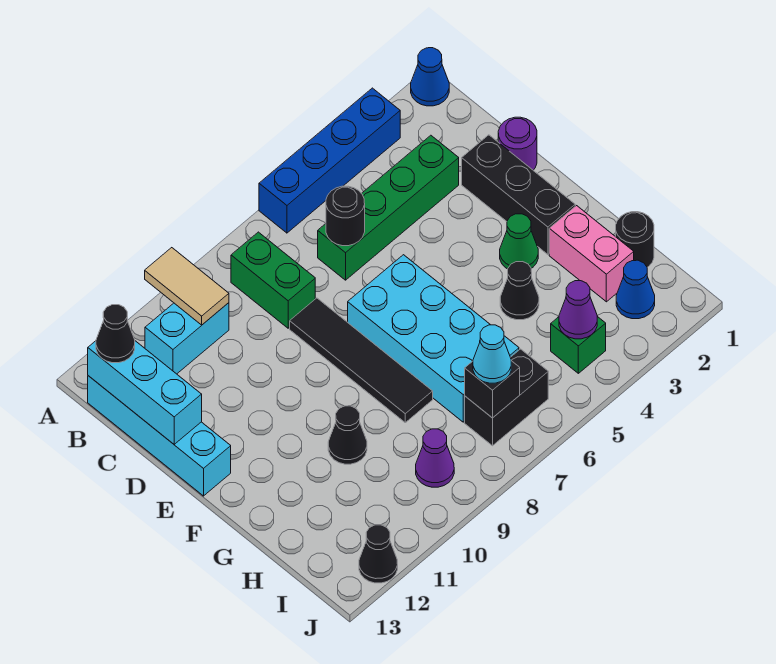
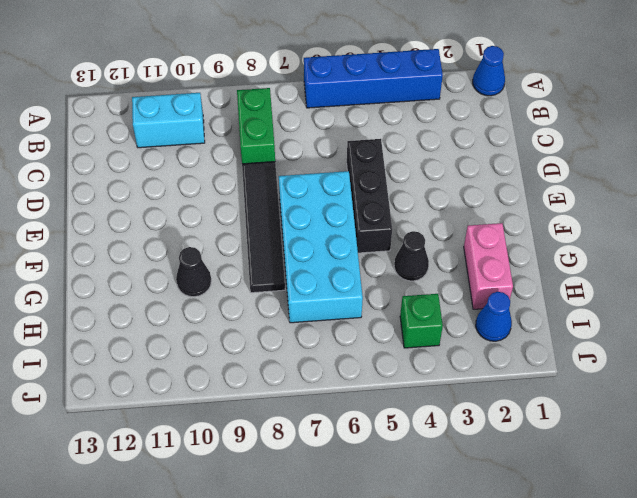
black brick D5:F5 level 1 -> black brick D2:F2 level 1
none -> cyan brick B13:E13 level 1
none -> green brick C3:C6 level 1
none -> purple round brick D1 level 1

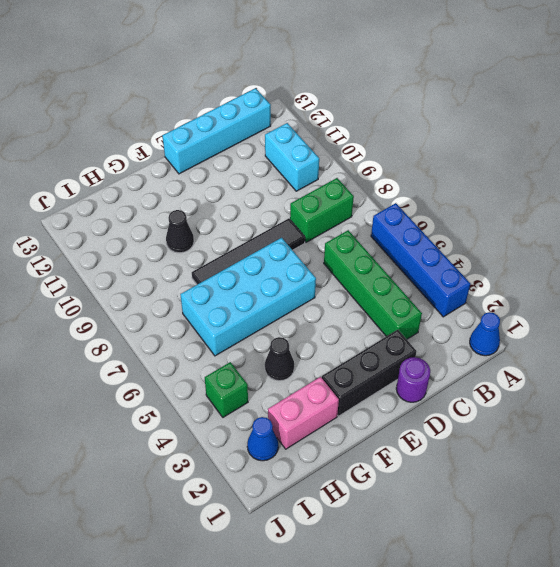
none -> green cone F3 level 1
none -> black round brick H1 level 1
none -> black brick I6:I7 level 1

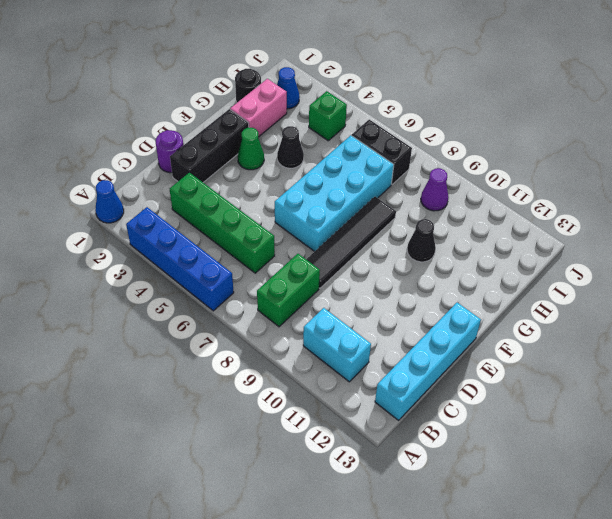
none -> black cone J12 level 1
none -> tan tile A10:B10 level 2
none -> cyan brick B13:D13 level 2

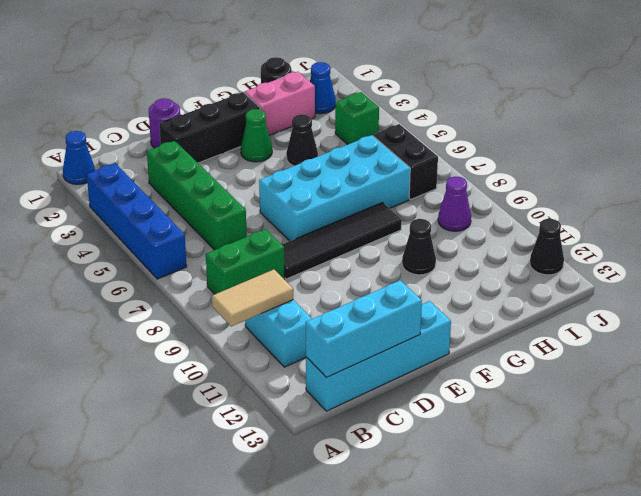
none -> black round brick C6 level 2
none -> purple cone I4 level 2
none -> black brick I7 level 2

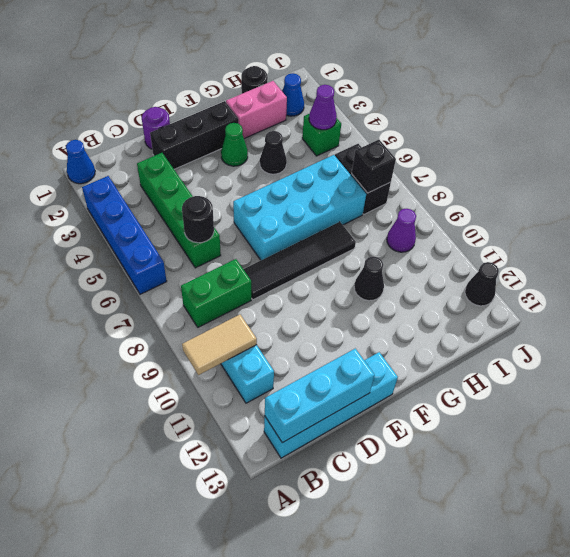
none -> black cone B13 level 3
none -> cyan cone I7 level 3

